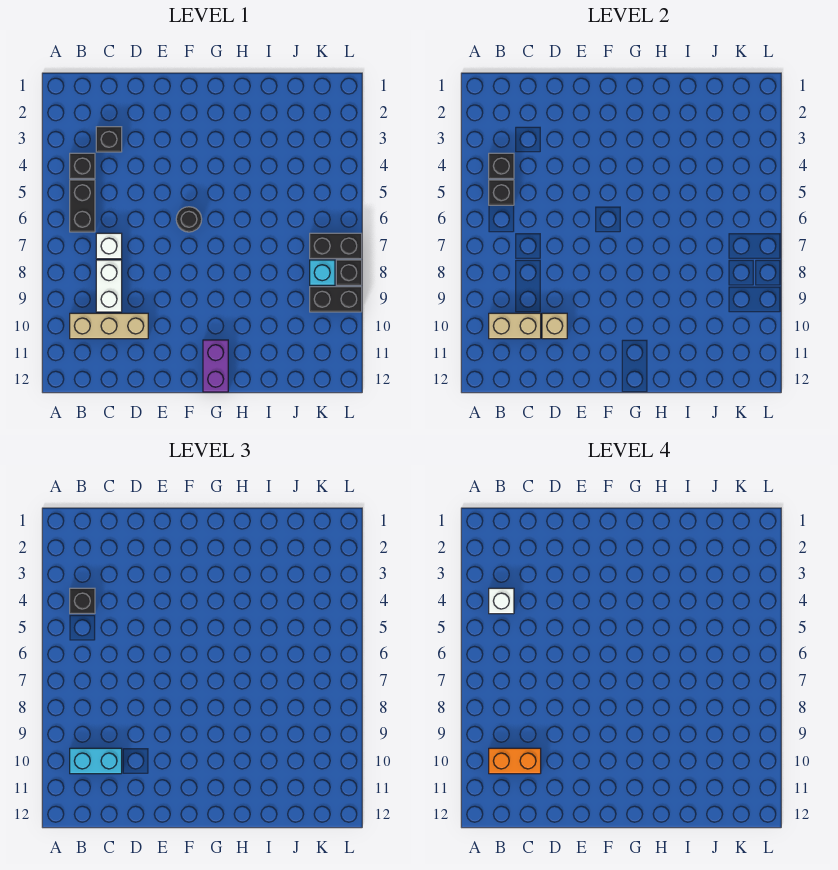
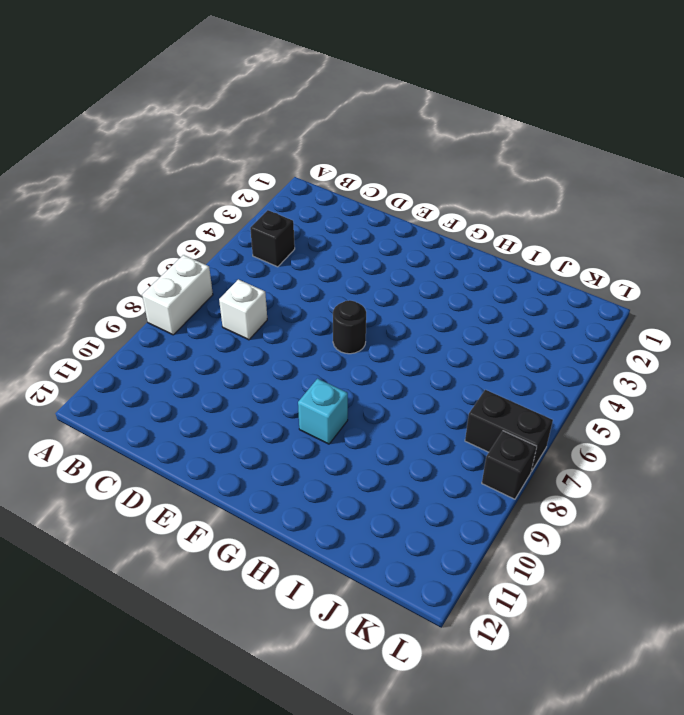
white brick A7:A8 level 1 -> white brick C8:C9 level 1
cyan brick G9 level 1 -> cyan brick K8 level 1
none -> black brick B5:B6 level 1
none -> tan brick B10:D10 level 1
none -> black brick C3 level 1

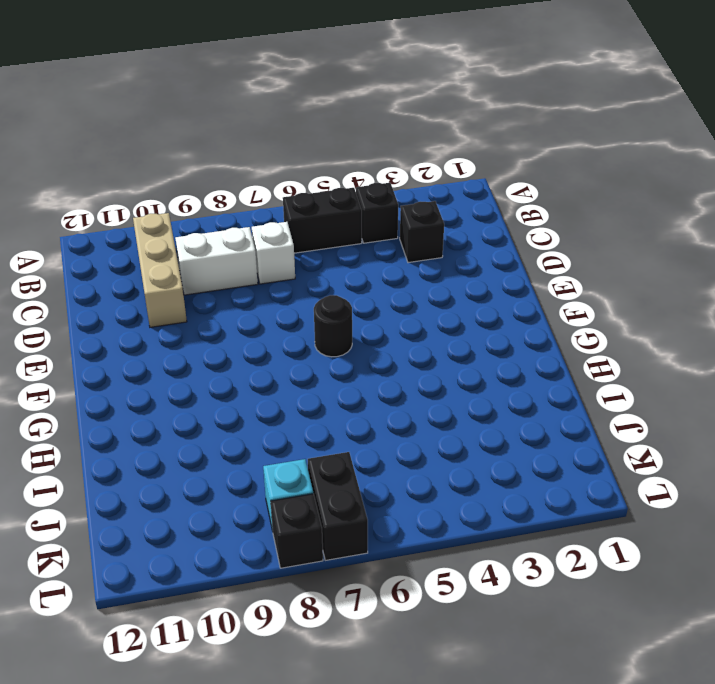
none -> purple brick G11:G12 level 1
none -> black brick K9:L9 level 1
none -> black brick B4 level 2

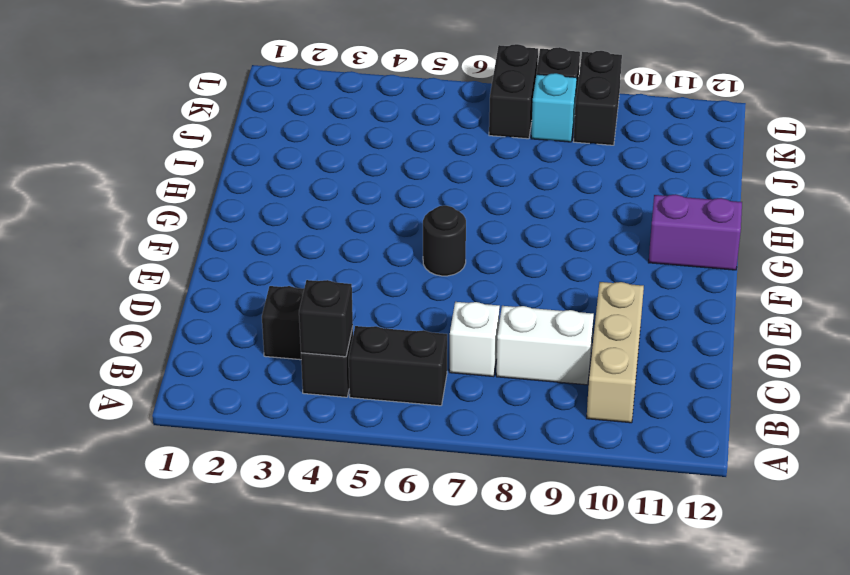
none -> black brick B5 level 2
none -> tan brick B10:C10 level 2
none -> tan brick D10 level 2

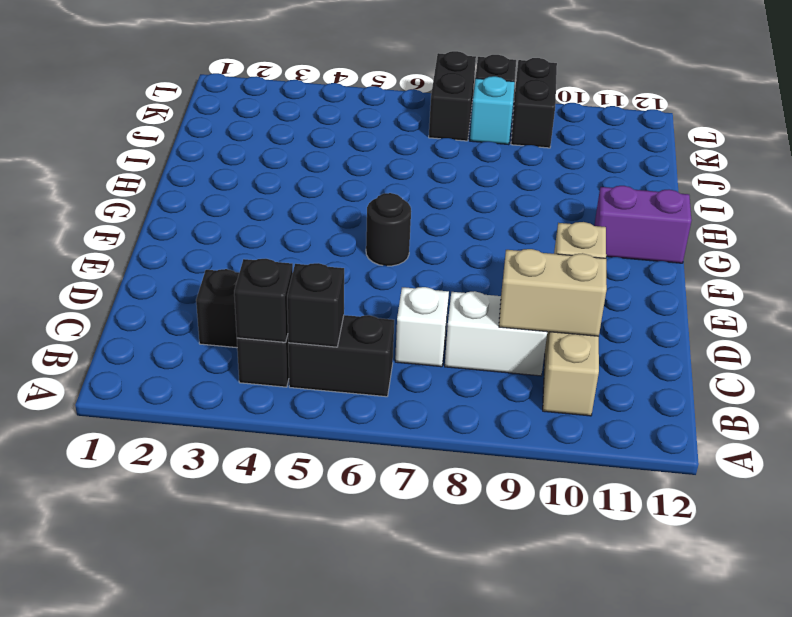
tan brick C9:C10 level 2 -> tan brick B10:C10 level 2
none -> black brick B4 level 3
none -> cyan brick B10:C10 level 3
none -> white brick B4 level 4

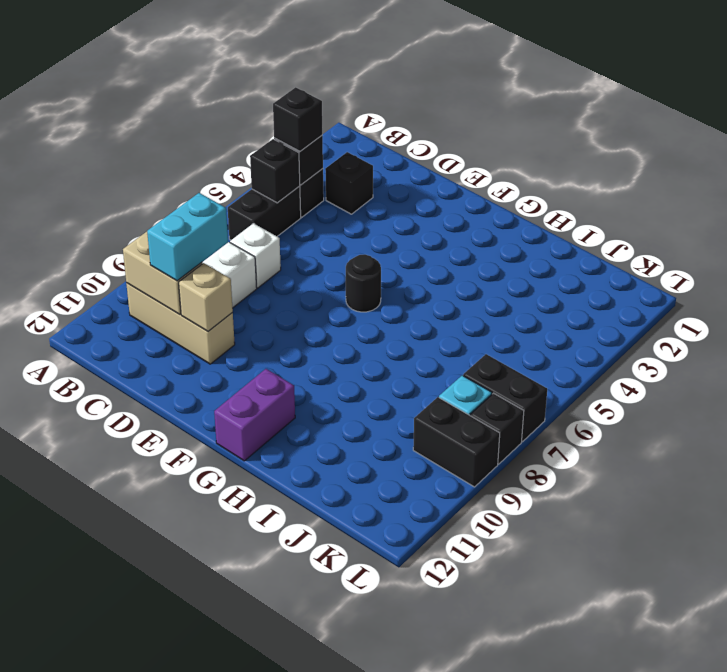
cyan brick C9:C10 level 3 -> cyan brick B10:C10 level 3
none -> white brick B4 level 4
none -> orange brick B10:C10 level 4

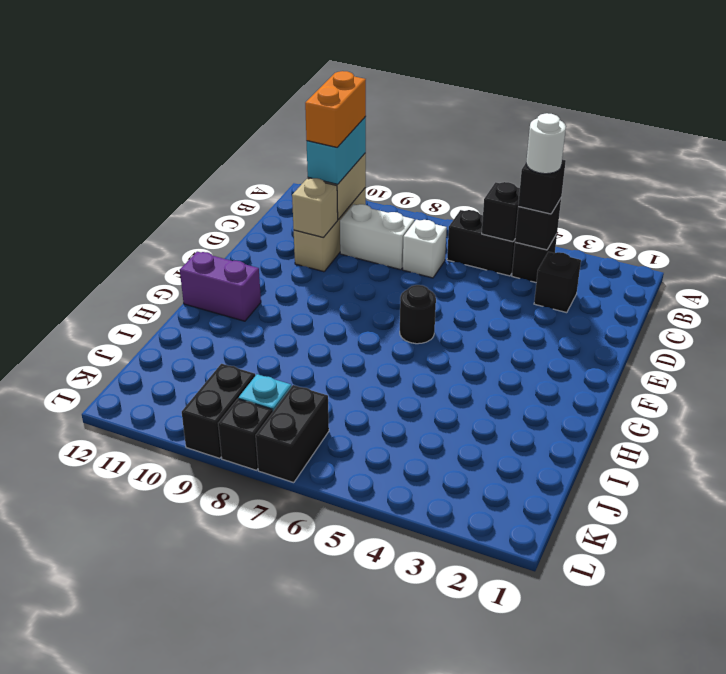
white round brick B4 level 4 -> white brick B4 level 4

